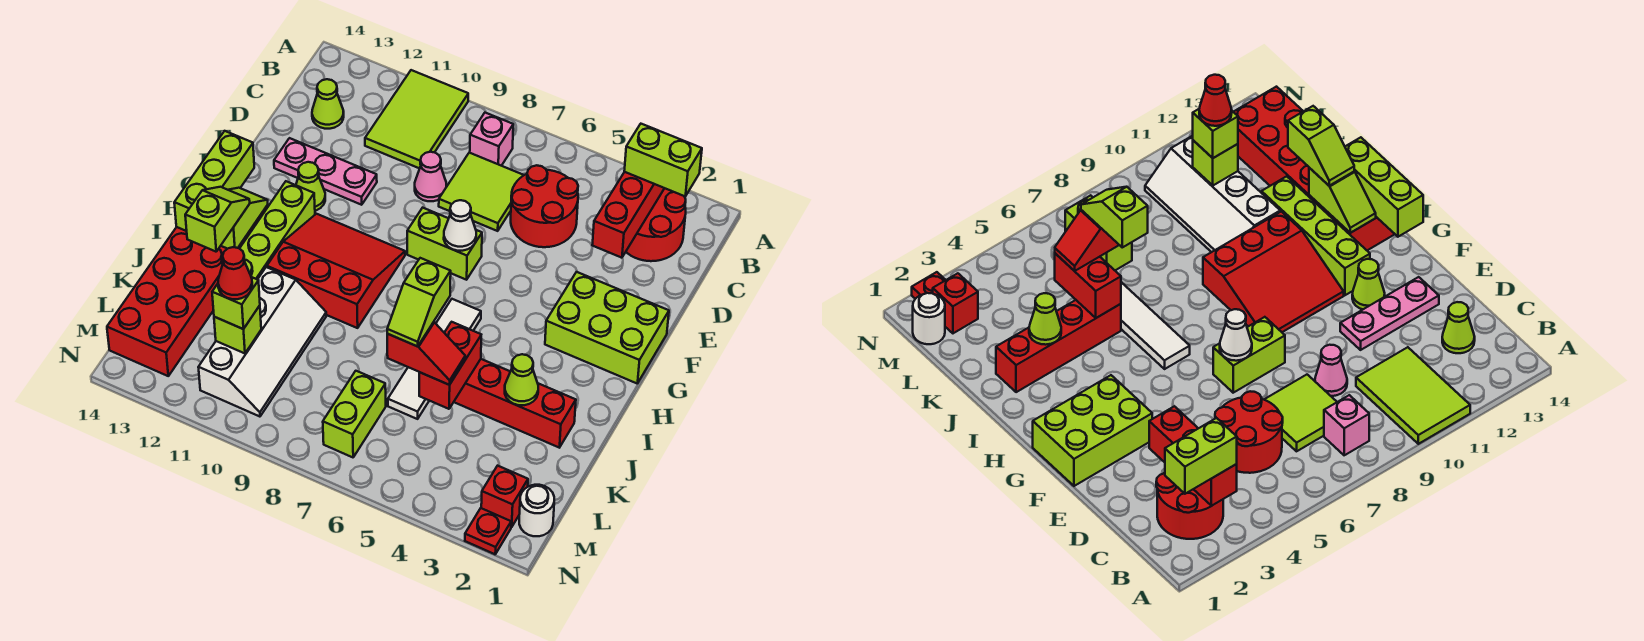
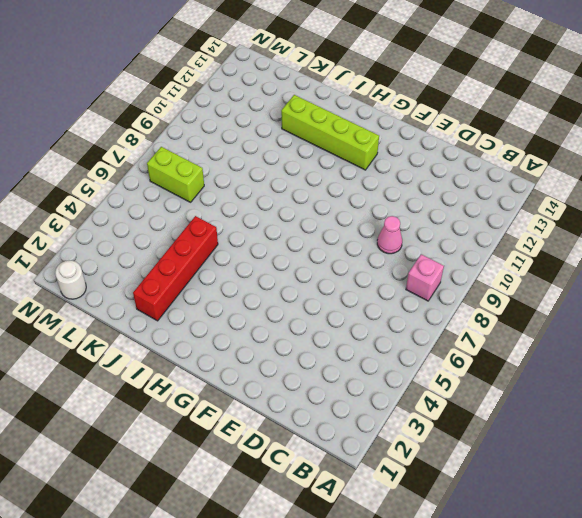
none -> lime tile A10:C11 level 1
none -> red round brick B2:C3 level 1
none -> red round brick C5:D6 level 1
none -> lime tile C7:D8 level 1

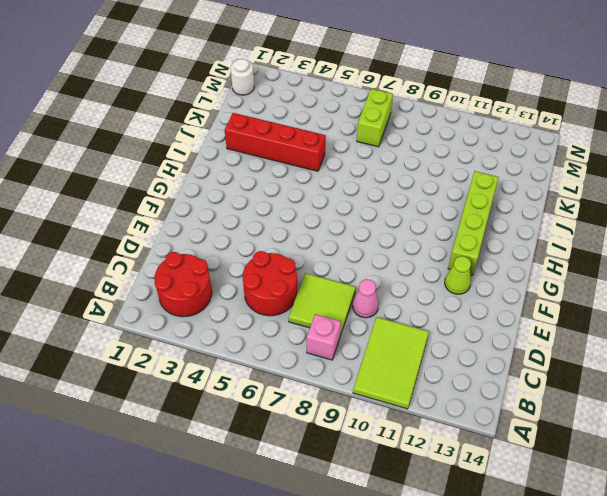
none -> lime cone C13 level 1
none -> pink plate E11:E13 level 1
none -> lime brick F1:G3 level 1
none -> lime brick F7:F8 level 1

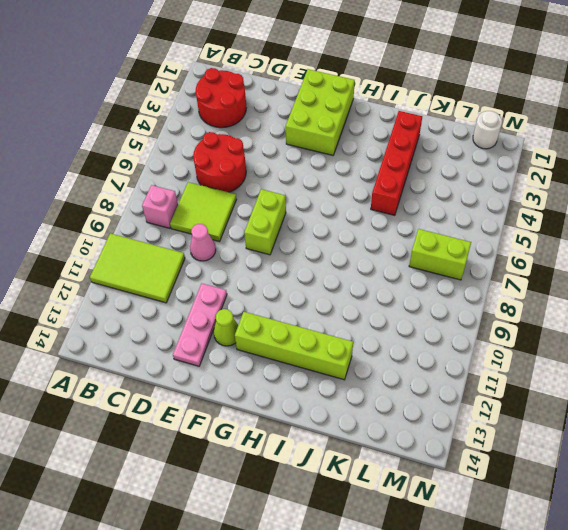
none -> lime cone C13 level 1
none -> red slope G9:I11 level 1 top I
none -> white tile H6:K6 level 1
none -> red brick H13:M14 level 1

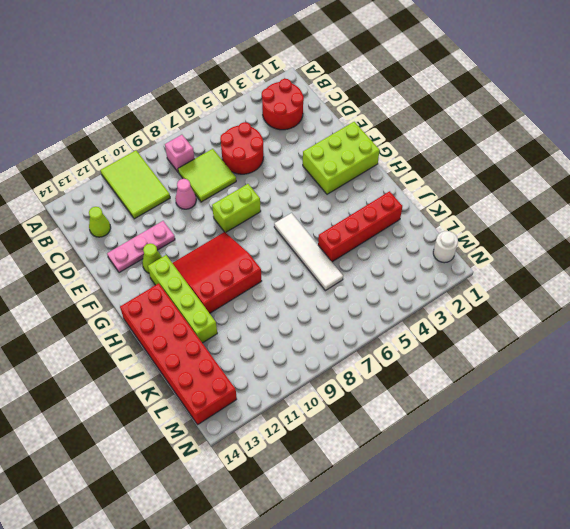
none -> white slope J10:M11 level 1 top 11
none -> lime brick L7:M7 level 1
none -> red brick M2 level 1
none -> red plate N2 level 1

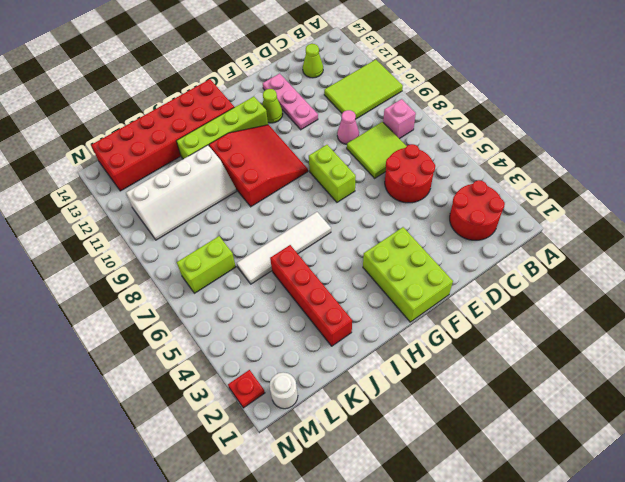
none -> red brick M2 level 1
none -> red brick B3:D3 level 2
none -> white cone F7 level 2
none -> lime brick G14:I14 level 2

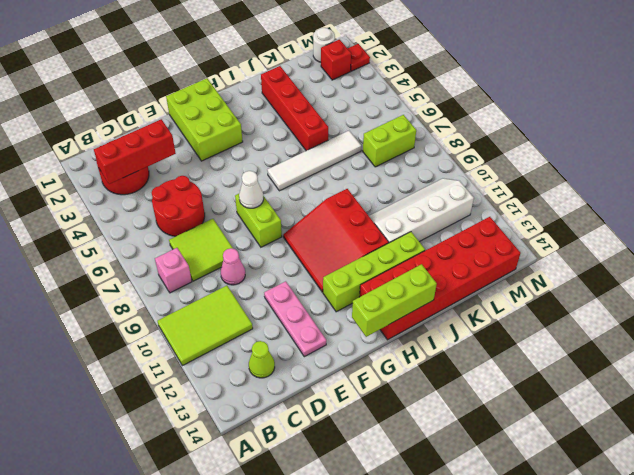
none -> lime cone F12 level 1
none -> lime slope H13:I13 level 2 top I
none -> lime cone J3 level 2
none -> red brick J5:K5 level 2

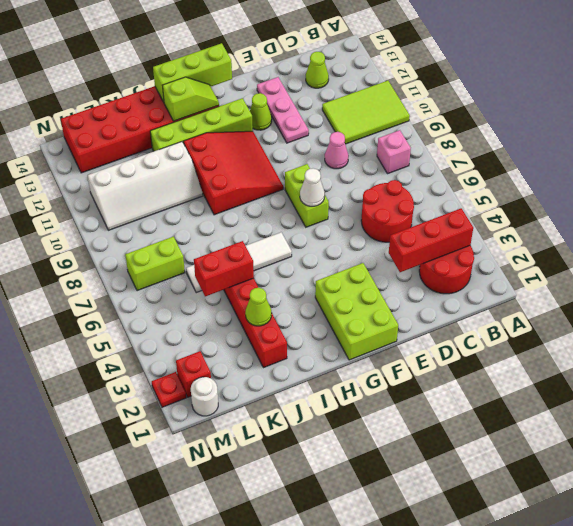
none -> lime tile C7:D8 level 1
none -> lime brick L11 level 2
none -> lime brick B2:B3 level 3
none -> lime slope I13:J13 level 3 top J

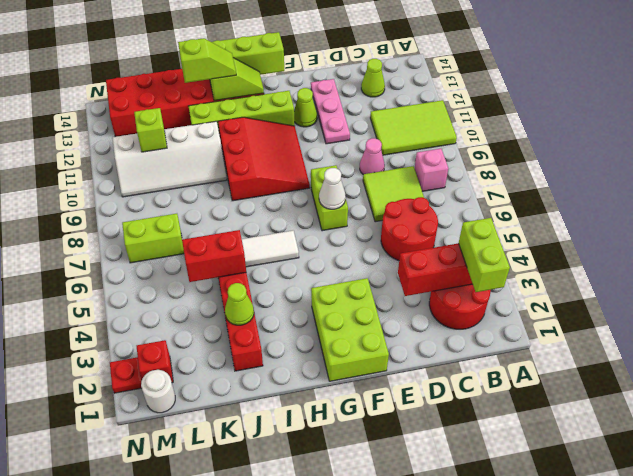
none -> red slope K5:K6 level 3 top 6
none -> lime brick L11 level 3
none -> lime slope J6:K6 level 4 top J
none -> red cone L11 level 4

